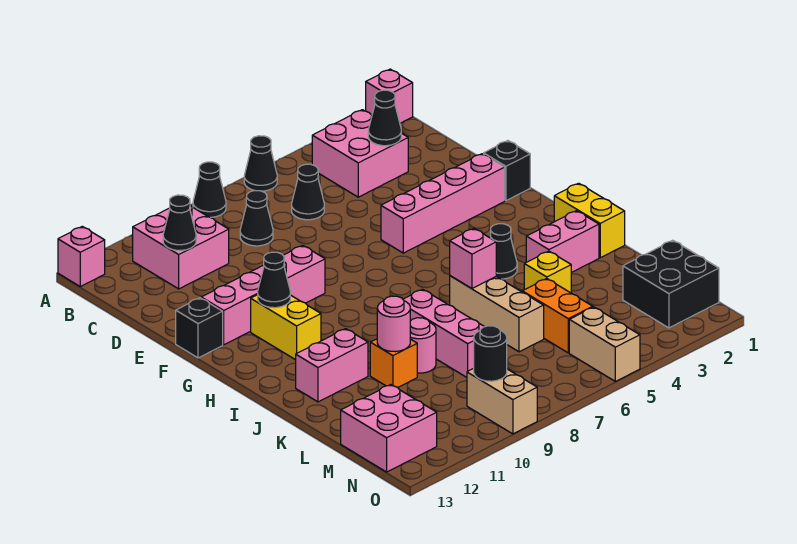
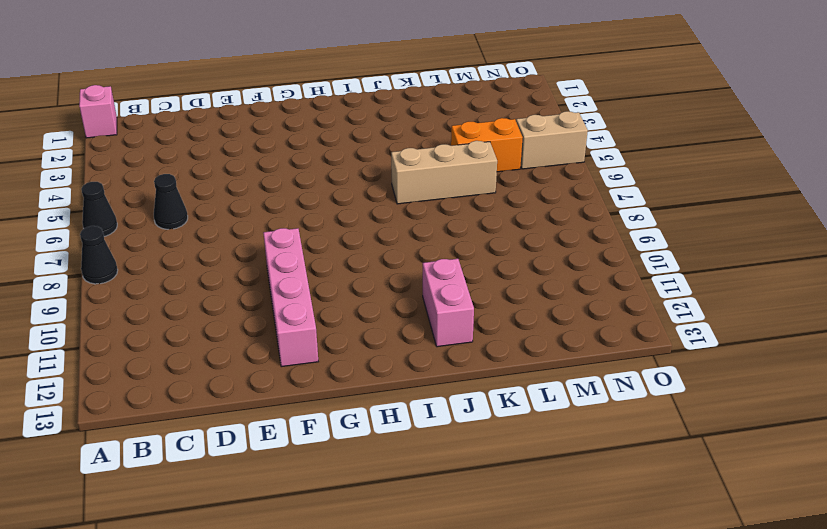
none -> pink brick A13 level 1
none -> pink brick B3:C4 level 1
none -> pink brick B10:C11 level 1
none -> black cone C8 level 1

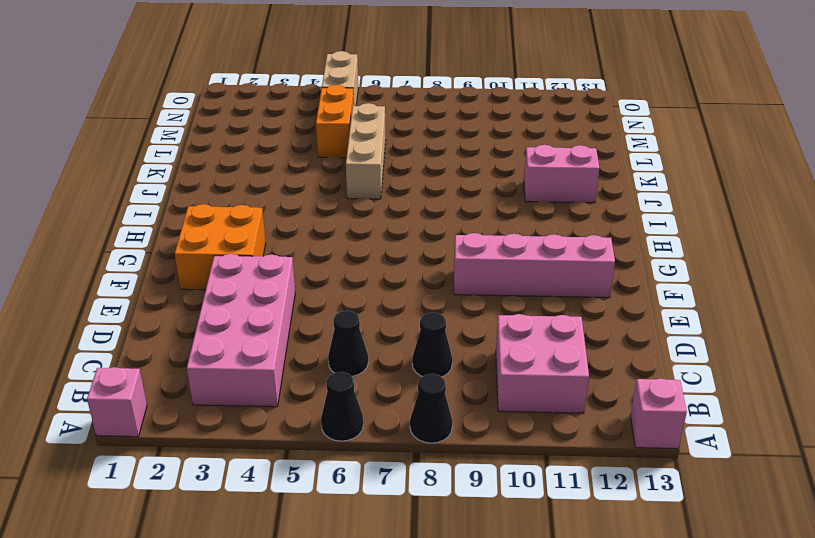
pink brick B3:E4 level 1 -> pink brick B3:C4 level 1
orange brick F2:G3 level 1 -> pink brick F2:F5 level 1
none -> black brick F1 level 1
none -> black brick F13 level 1
none -> yellow brick G11:H11 level 1
none -> yellow brick I1:J1 level 1

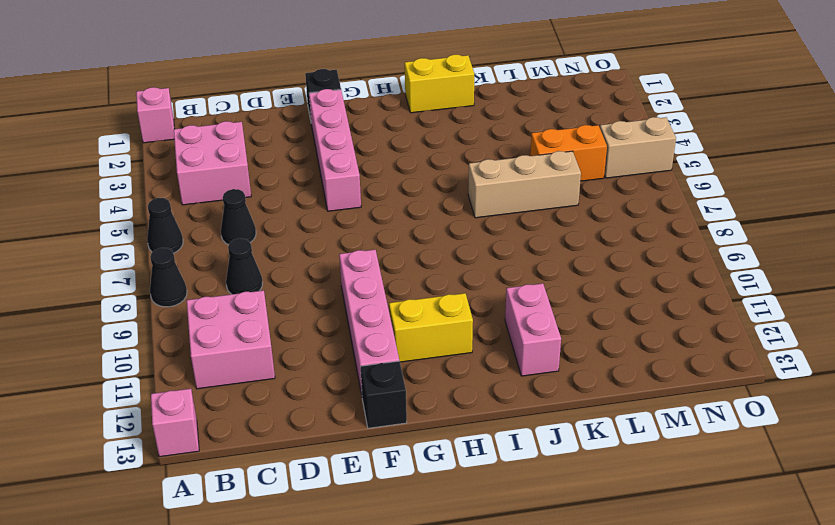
none -> black cone I4 level 1
none -> pink brick J2:J3 level 1
none -> pink brick J8:L8 level 1
none -> yellow brick K4 level 1

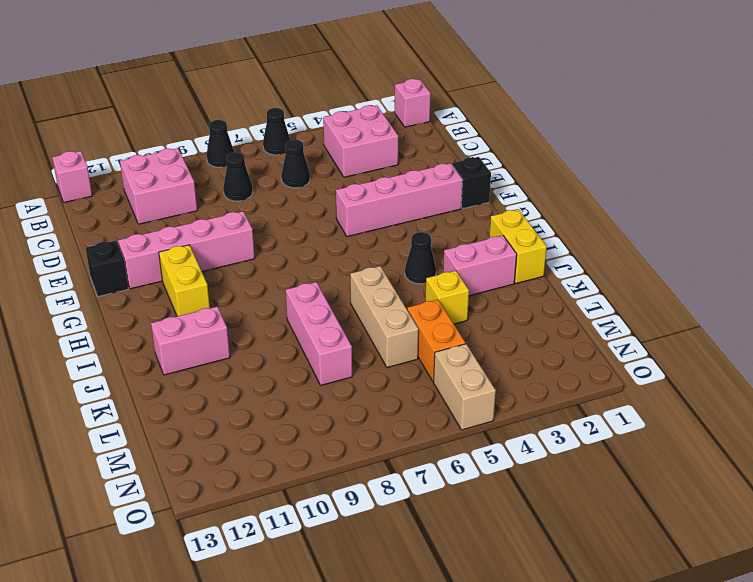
none -> pink round brick K9 level 1
none -> orange brick K10 level 1
none -> black brick M1:N2 level 1
none -> pink brick M12:N13 level 1

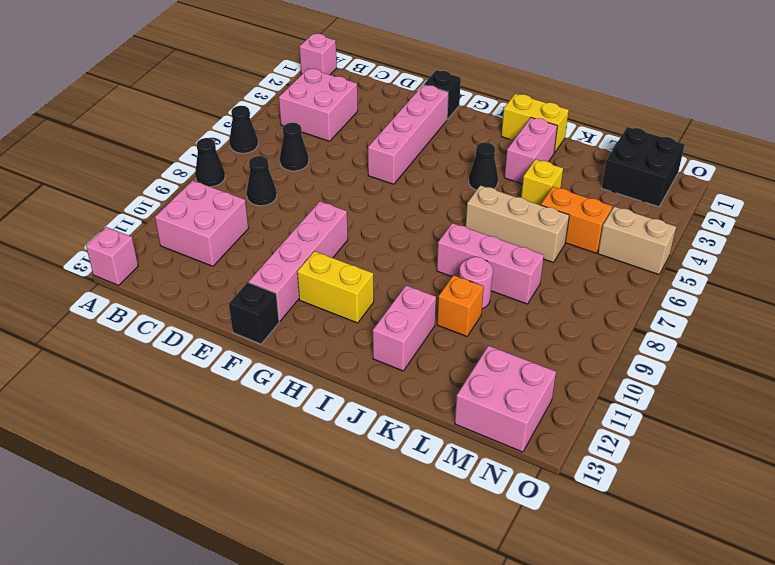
none -> tan brick N9:O9 level 1
none -> black cone C3 level 2
none -> black cone C11 level 2
none -> black cone G11 level 2

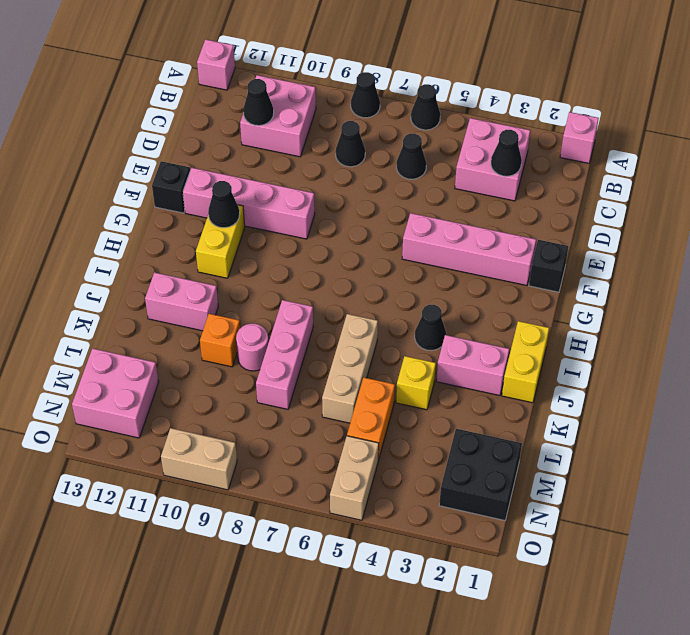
tan brick O9:O10 level 1 -> tan brick N9:O9 level 1
none -> pink brick J6 level 2
none -> pink round brick K10 level 2
none -> black round brick N9 level 2

